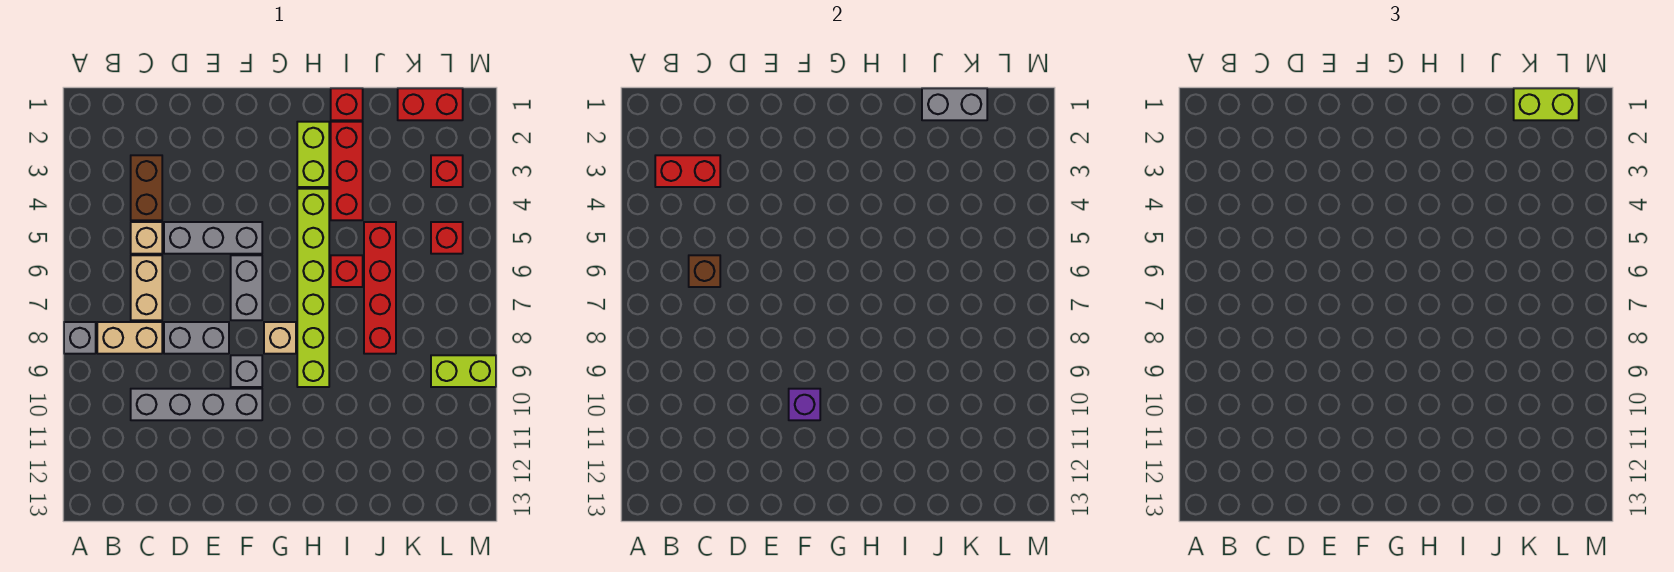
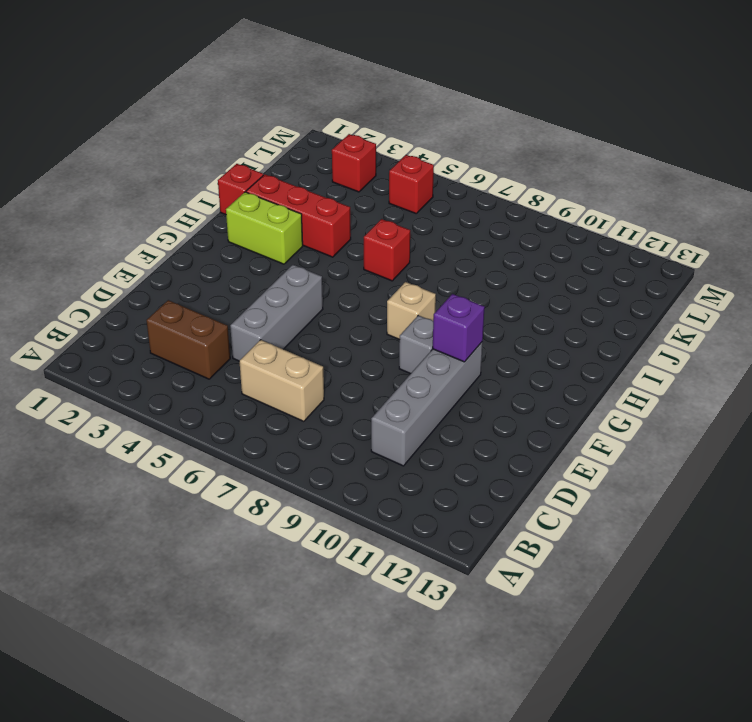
none -> grey brick A8 level 1
none -> tan brick B8:C8 level 1
none -> tan brick C5 level 1

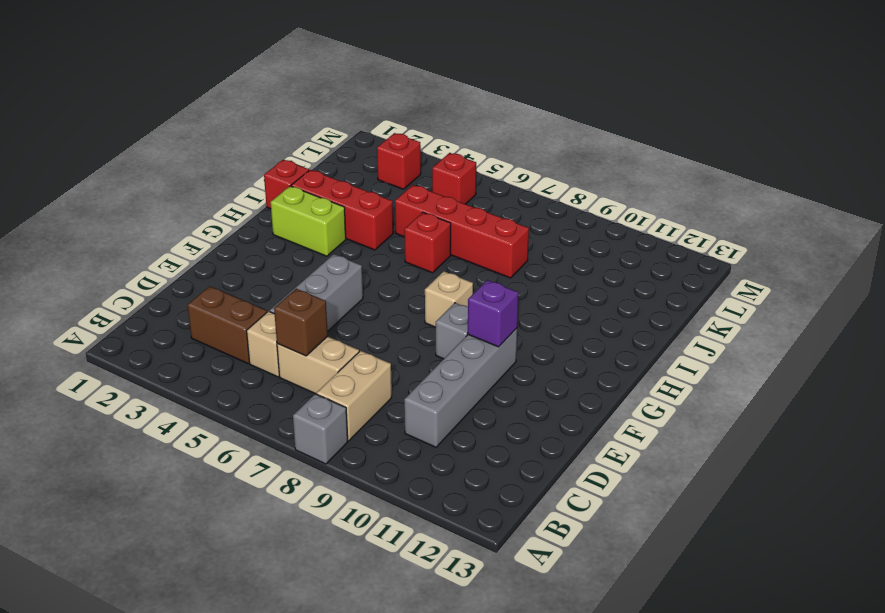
none -> grey brick D8:E8 level 1
none -> grey brick F6:F7 level 1
none -> lime brick H4:H9 level 1

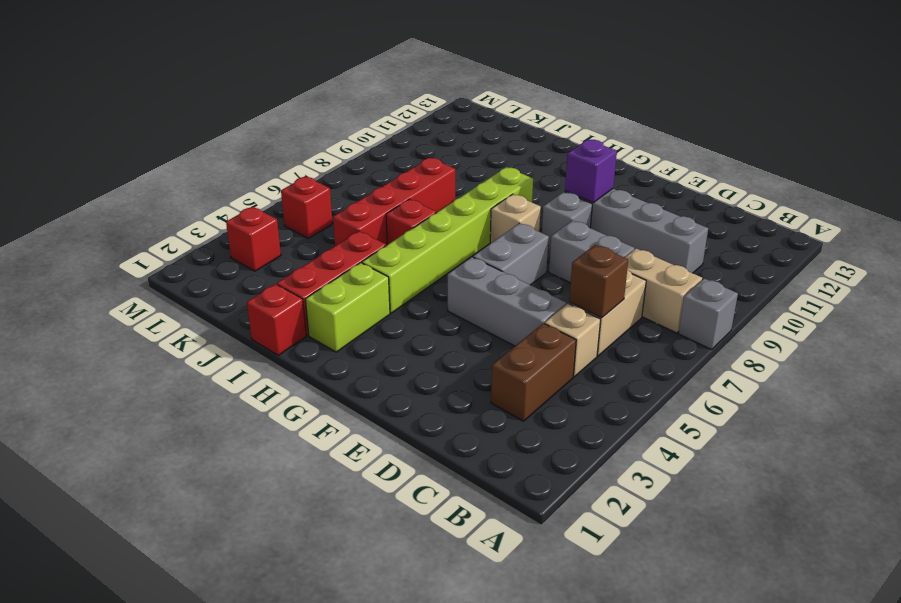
none -> red brick K1:L1 level 1
none -> lime brick L9:M9 level 1
none -> red brick B3:C3 level 2

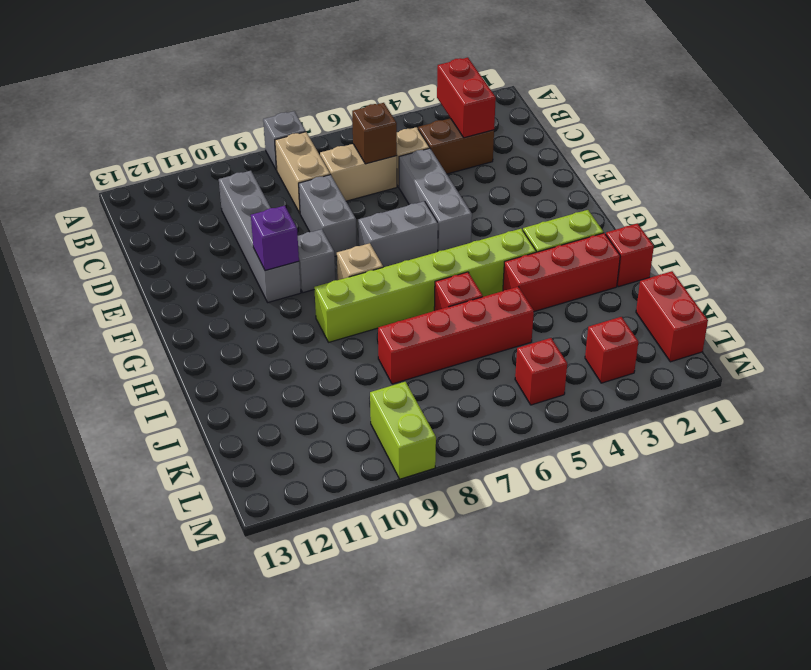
none -> grey brick J1:K1 level 2
none -> lime brick K1:L1 level 3

